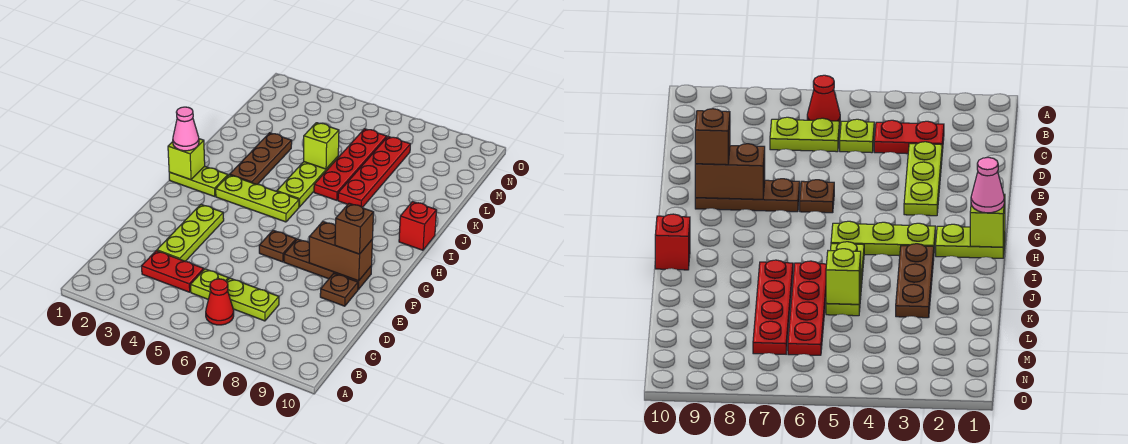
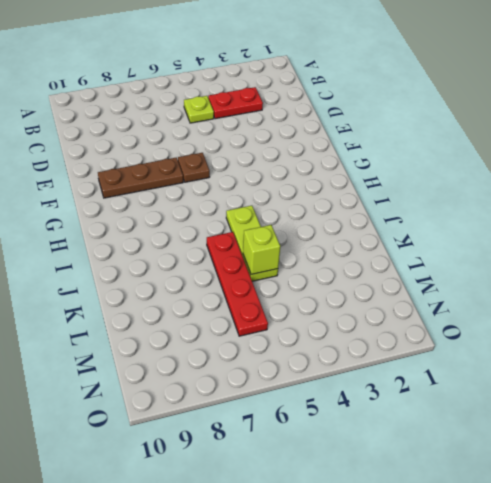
none -> red cone B6 level 1
none -> lime plate C6:C7 level 1
none -> lime plate D3:F3 level 1

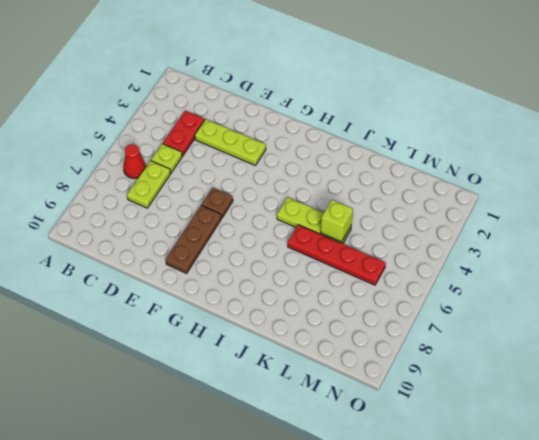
none -> brown plate E9 level 1
none -> lime plate H1:H2 level 1
none -> lime plate H3:H5 level 1

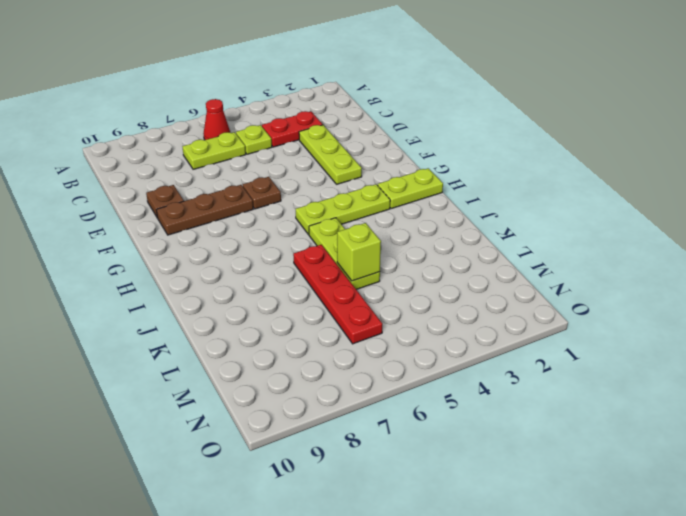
none -> brown plate I3:K3 level 1
none -> red brick I10 level 1
none -> red plate J7:M7 level 1

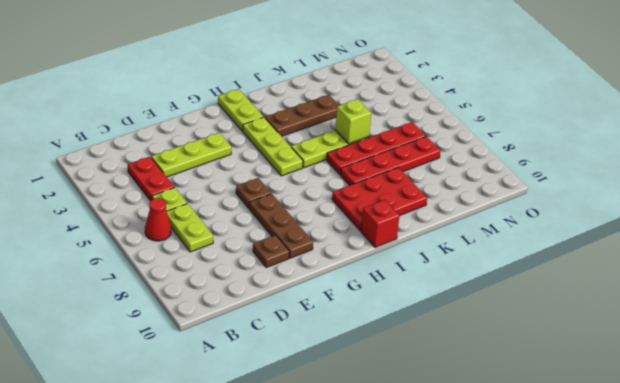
red plate I8:K9 level 1 -> none
none -> brown brick F8:F9 level 2
none -> lime brick H1 level 2
none -> brown brick F9 level 3

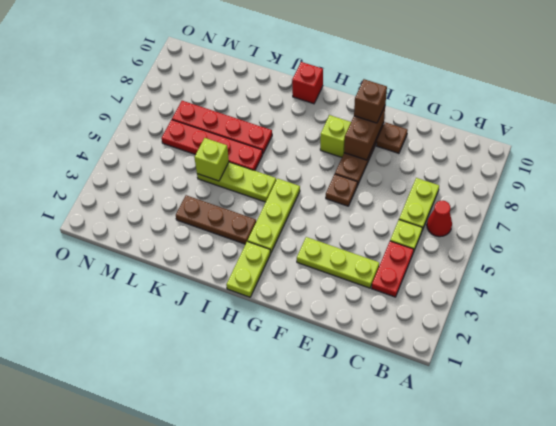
lime brick G8 level 1 -> lime brick H1 level 2
none -> pink cone H1 level 3

